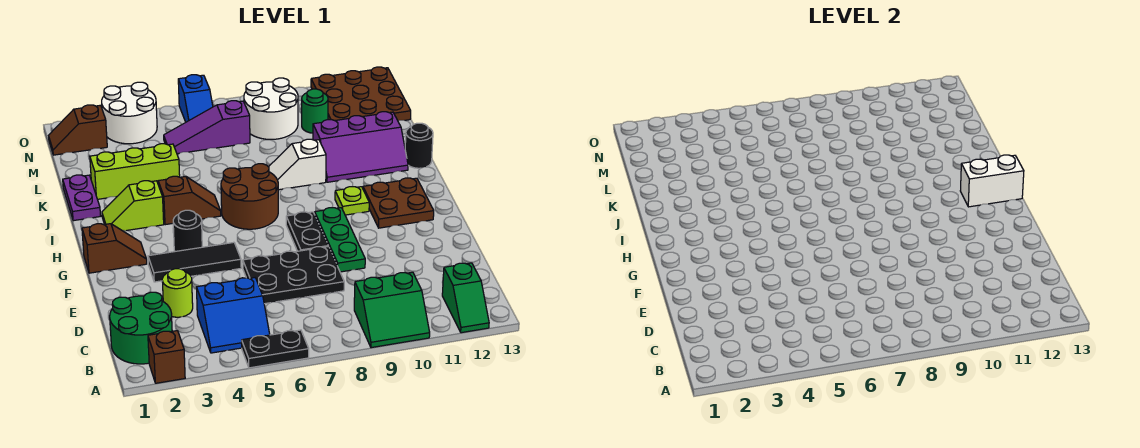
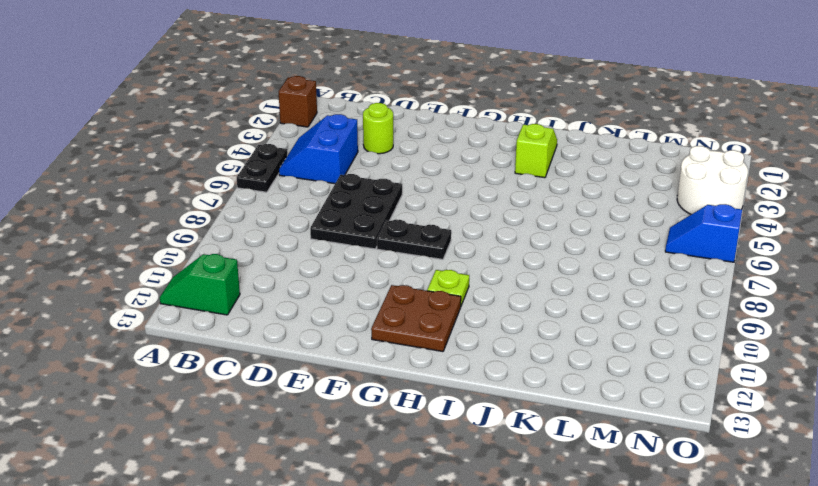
none -> green slope A9:B10 level 1 top B
none -> green round brick B1:C2 level 1
none -> green plate E9:G9 level 1
none -> black tile F3:F5 level 1

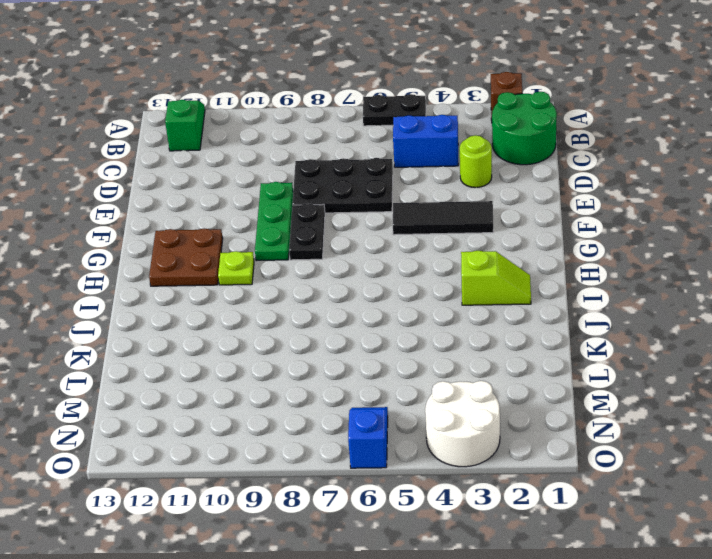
none -> green slope A9:B10 level 1 top B
none -> brown slope G1:G2 level 1 top 1
none -> black round brick G4 level 1
none -> brown round brick H6:I7 level 1

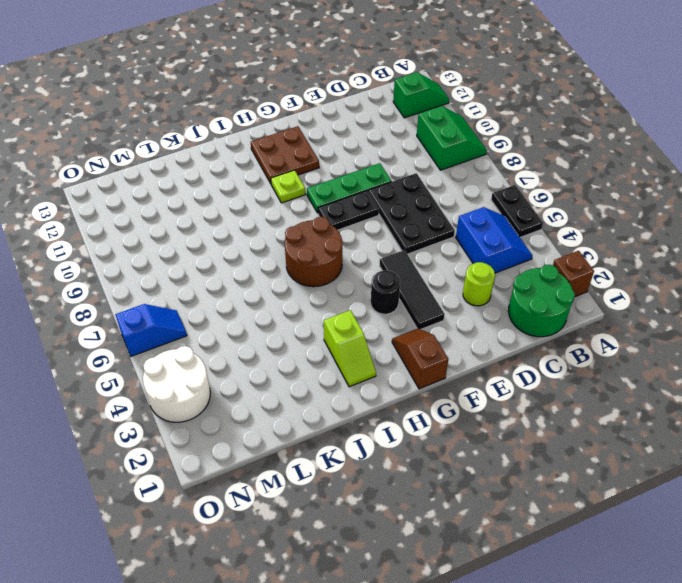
none -> brown slope I4:I5 level 1 top 4
none -> purple plate J1:K1 level 1
none -> white slope J8:J9 level 1 top 9
none -> purple slope J10:K12 level 1 top K

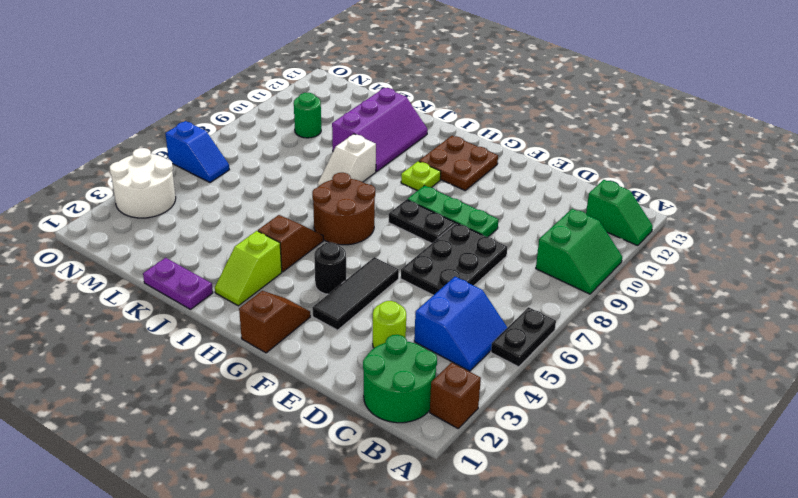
none -> black round brick J13 level 1
none -> lime brick K2:K4 level 1
none -> purple slope M5:M7 level 1 top 7
none -> white round brick M8:N9 level 1

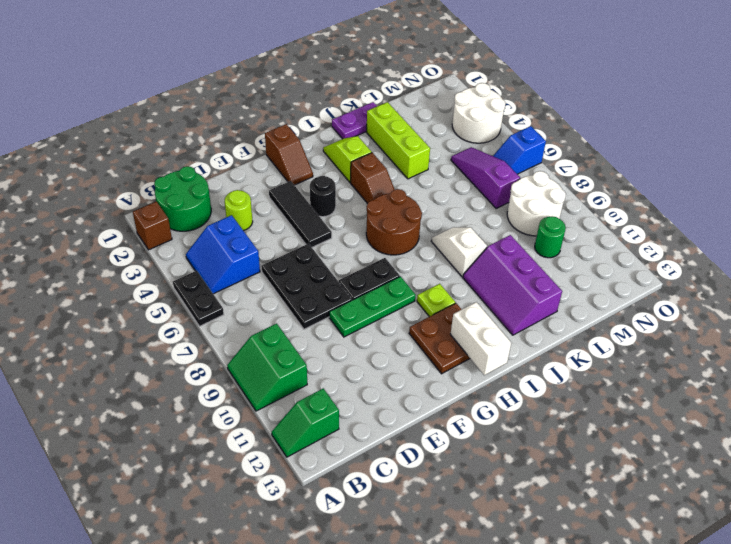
none -> black round brick J13 level 1
none -> brown plate M11:O13 level 1
none -> brown slope N1:N2 level 1 top 2

